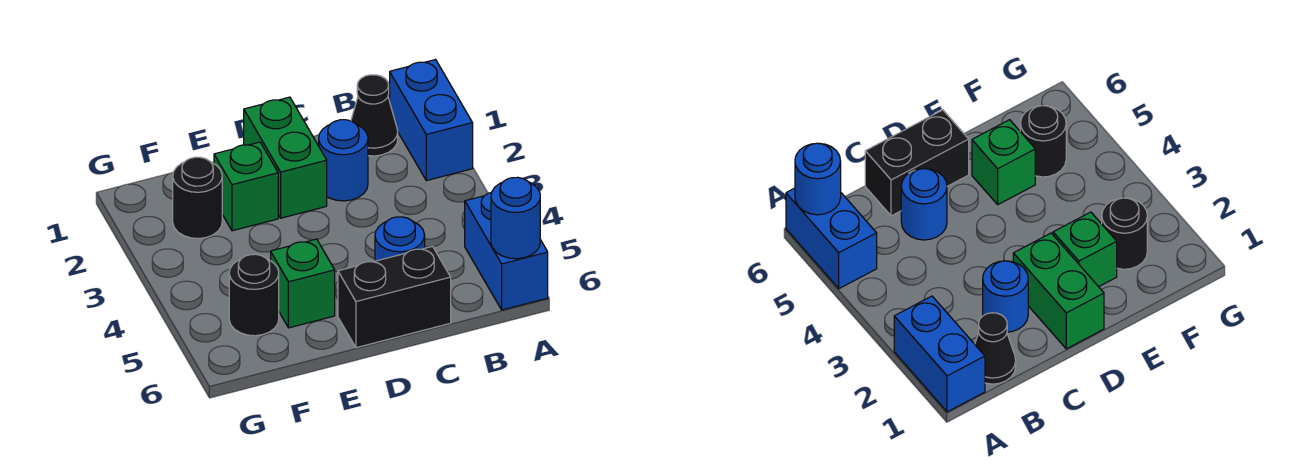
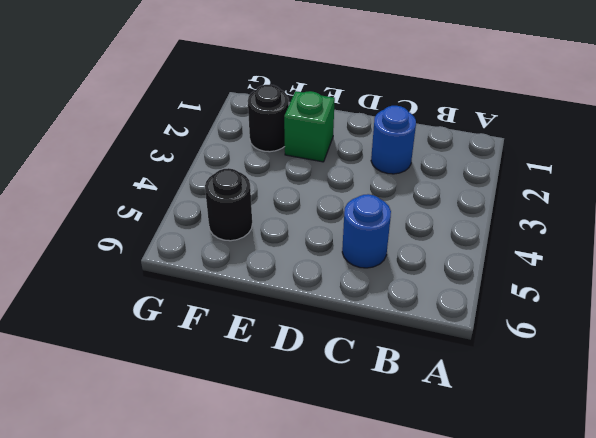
none -> blue brick A1:A2 level 1
none -> blue brick A5:A6 level 1
none -> black cone B1 level 1

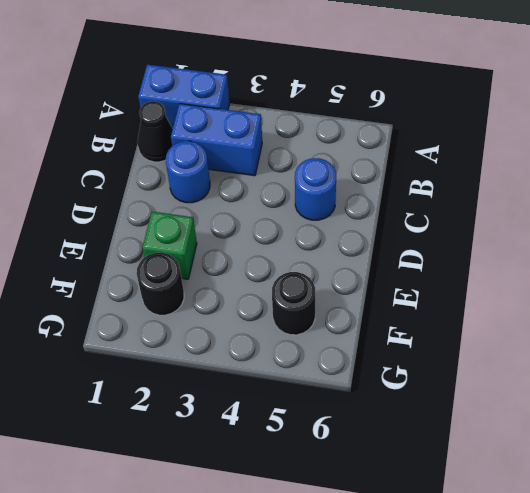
blue brick B2:B3 level 1 -> blue brick A5:A6 level 1
none -> black brick C6:D6 level 1
none -> green brick D1:D2 level 1
none -> green brick E5 level 1

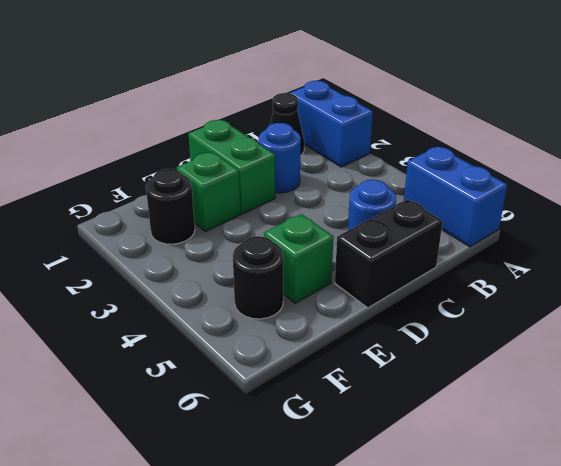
none -> blue round brick A6 level 2

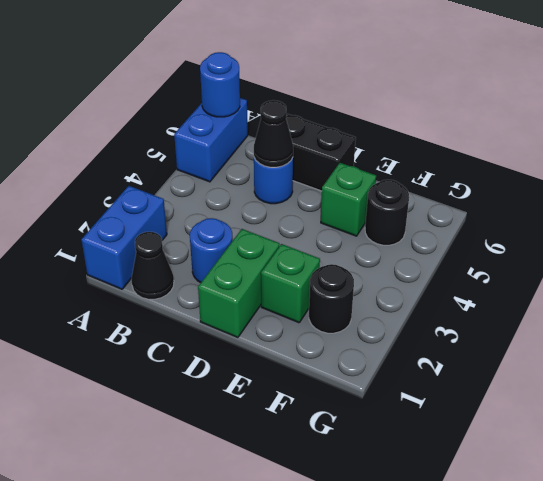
black cone C5 level 2 -> none

